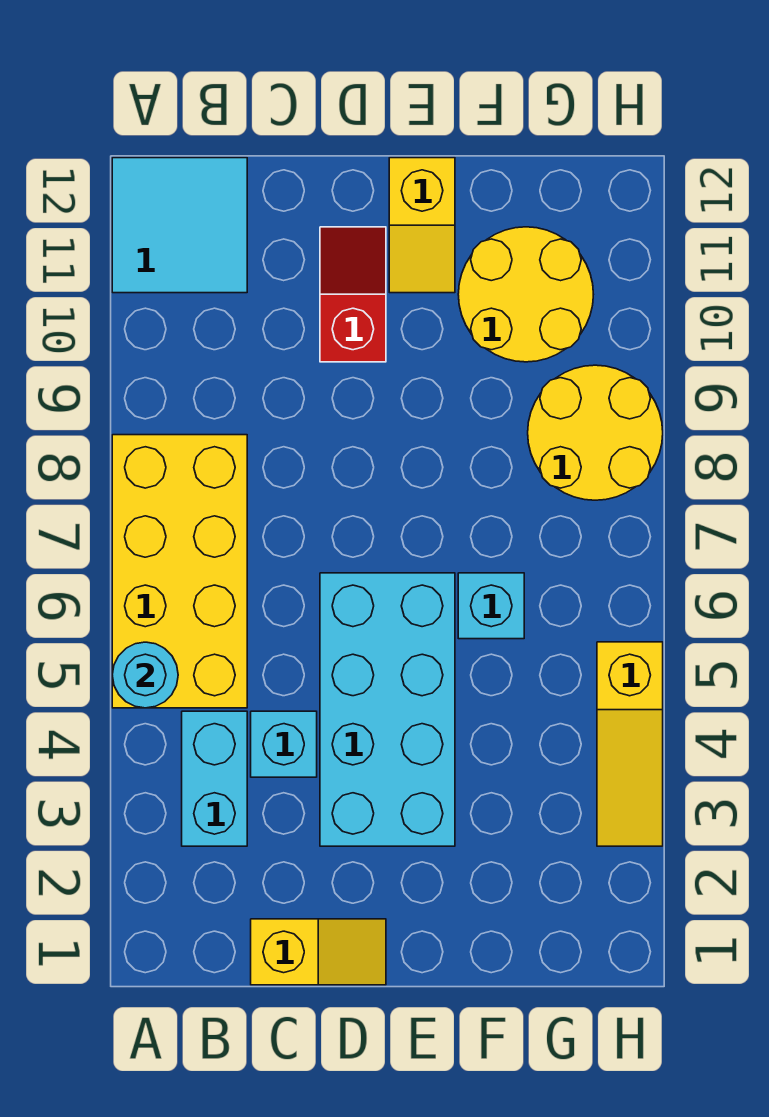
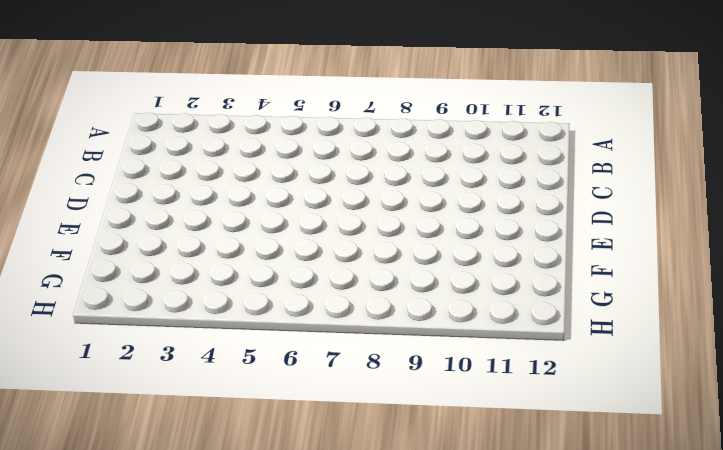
none -> yellow brick A5:B8 level 1
none -> cyan tile A11:B12 level 1
none -> cyan brick B3:B4 level 1

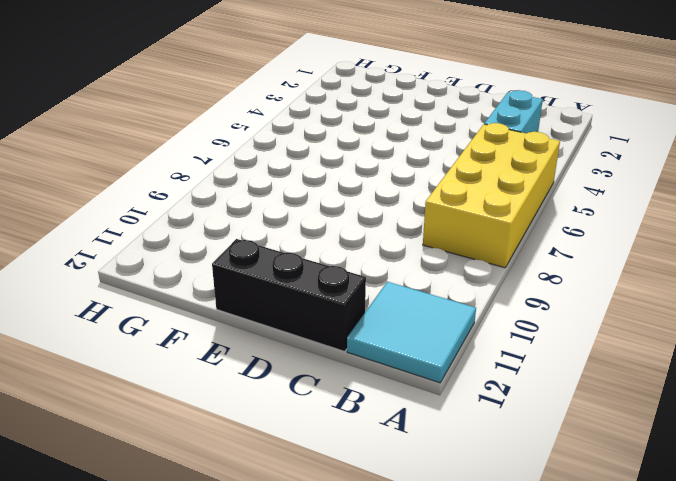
black brick C12:E12 level 1 -> yellow slope E11:E12 level 1 top 12
none -> yellow slope C1:D1 level 1 top C
none -> cyan brick C4 level 1
none -> cyan brick D3:E6 level 1

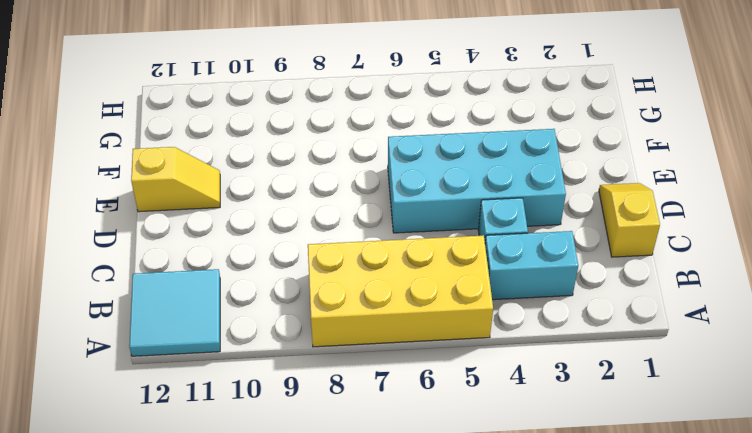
none -> red slope D10:D11 level 1 top 10
none -> cyan brick F6 level 1
none -> yellow round brick F10:G11 level 1

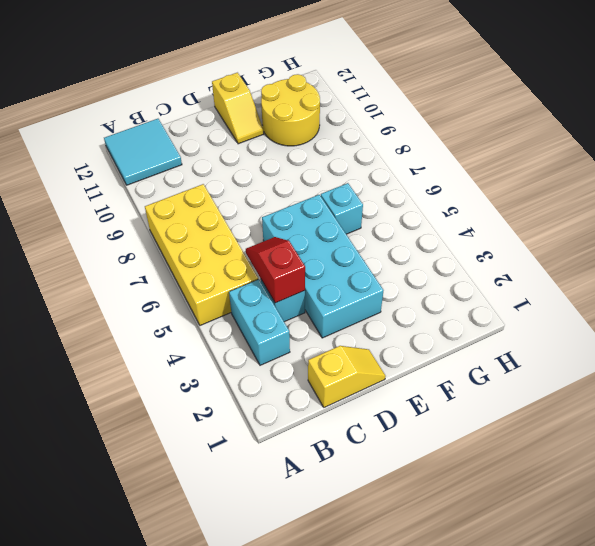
red slope C4:C5 level 2 top 4 -> red slope D10:D11 level 1 top 10
none -> yellow round brick G8:H9 level 1
none -> yellow slope H3:H5 level 1 top 5
none -> cyan round brick A5 level 2

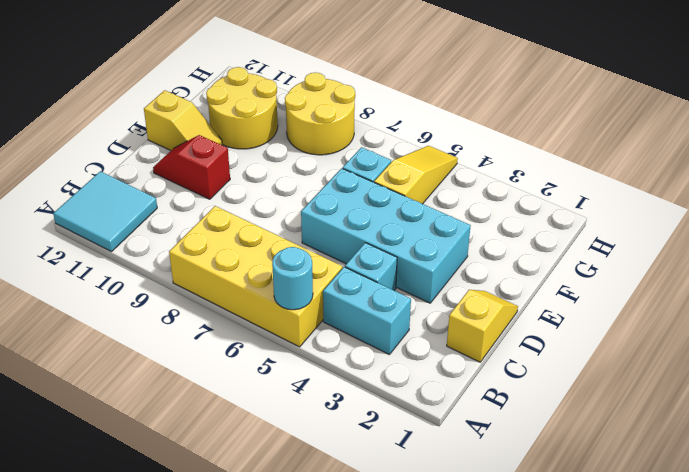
yellow slope F5:H5 level 1 top F -> yellow slope H3:H5 level 1 top 5

